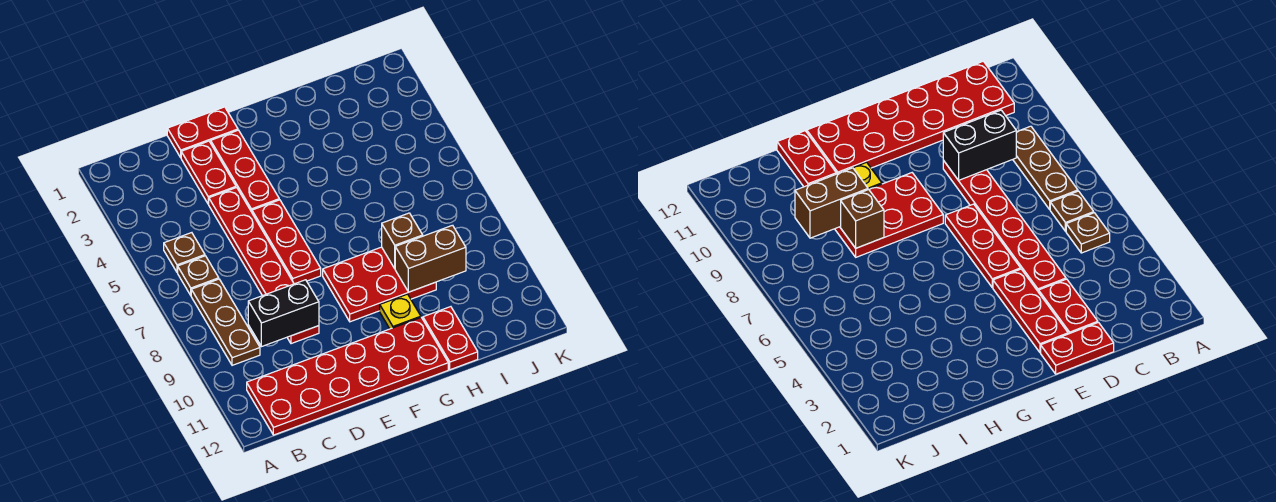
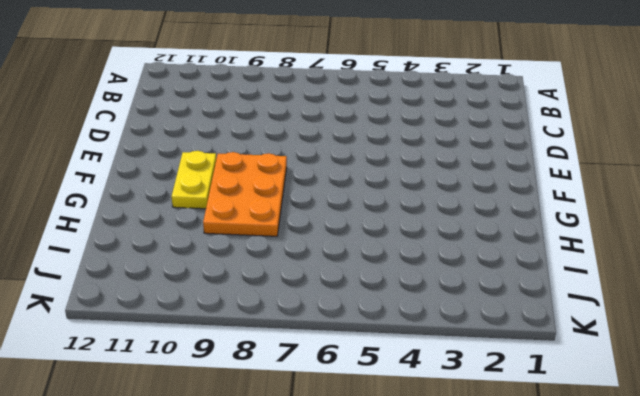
orange plate F8:H9 level 1 -> red plate F8:H9 level 1
yellow plate F10:G10 level 1 -> yellow plate G10 level 1
none -> brown plate B5 level 1
none -> brown plate B6 level 1
none -> brown plate B7:B9 level 1

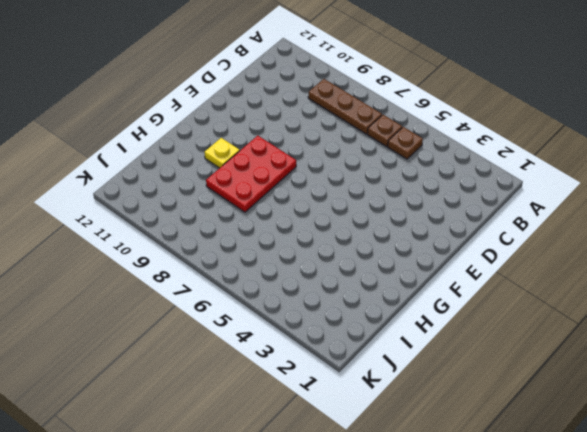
none -> red plate B11:G12 level 1
none -> red plate D1:E1 level 1
none -> red plate D2:D3 level 1

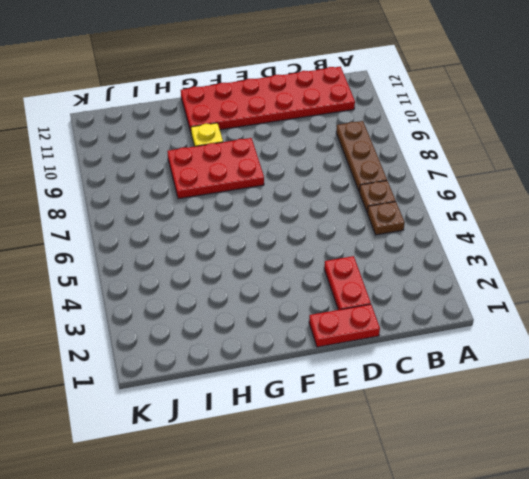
none -> red plate D4:D9 level 1
none -> red plate E2:E4 level 1
none -> red plate E5:E7 level 1

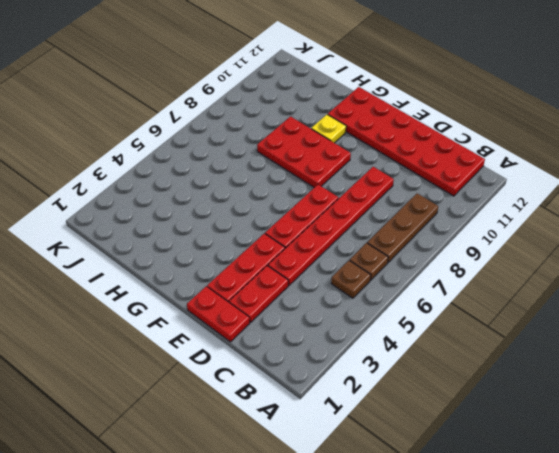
none -> red plate H11:H12 level 1
none -> black brick C9:D9 level 2
none -> brown brick H8 level 2

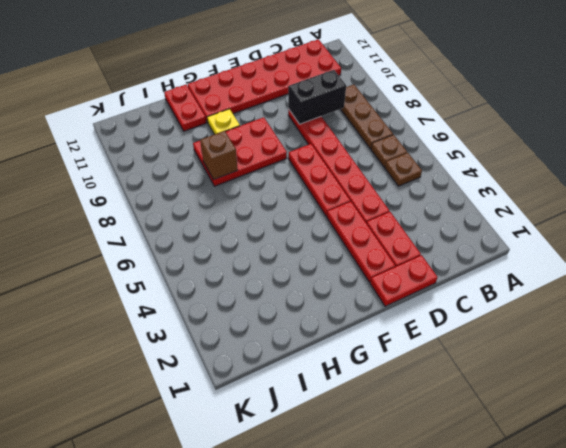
none -> brown brick H9:I9 level 2

